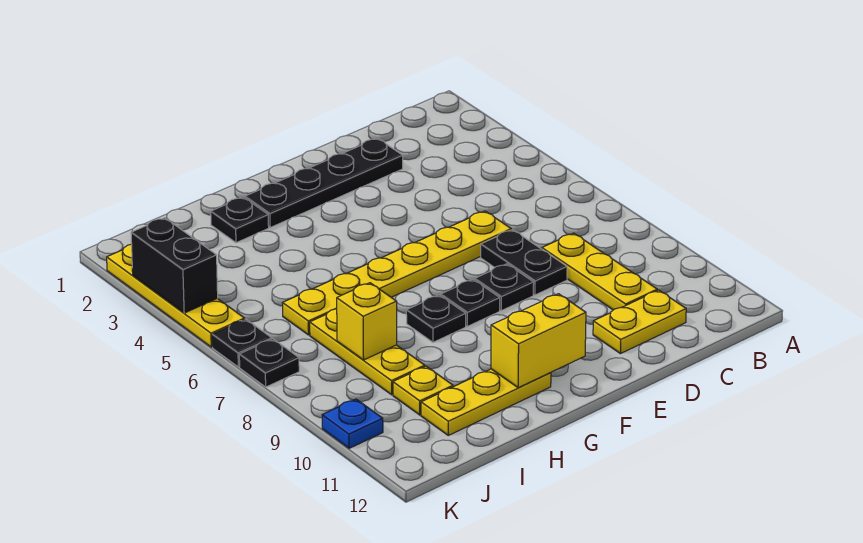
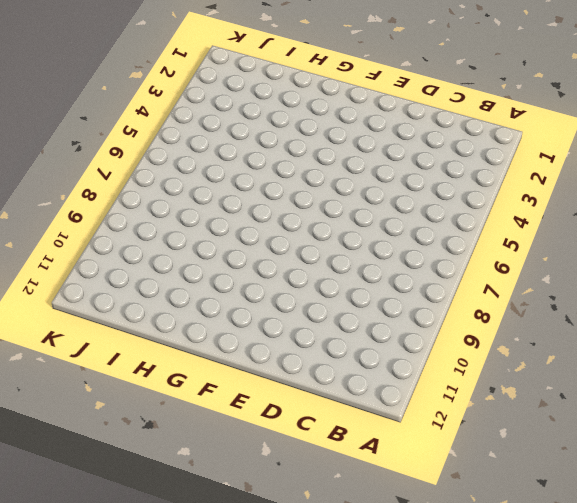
none -> yellow plate C8:C10 level 1
none -> yellow plate C11:D11 level 1
none -> black plate D2:G2 level 1

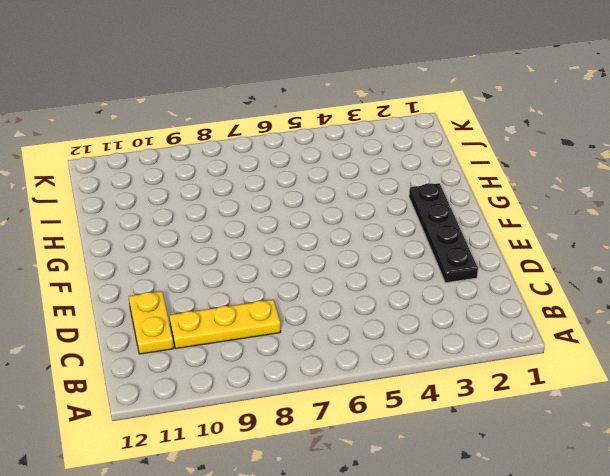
none -> yellow plate D6:I6 level 1
none -> black plate D7:D8 level 1
none -> black plate E8 level 1

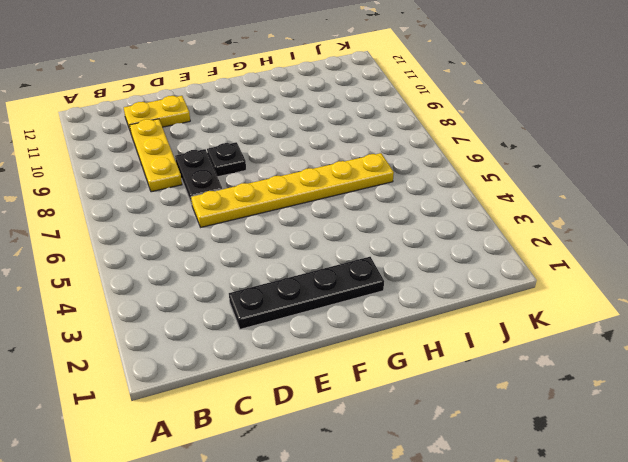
none -> black plate F8 level 1
none -> black plate G8 level 1
none -> yellow plate G11:I11 level 1

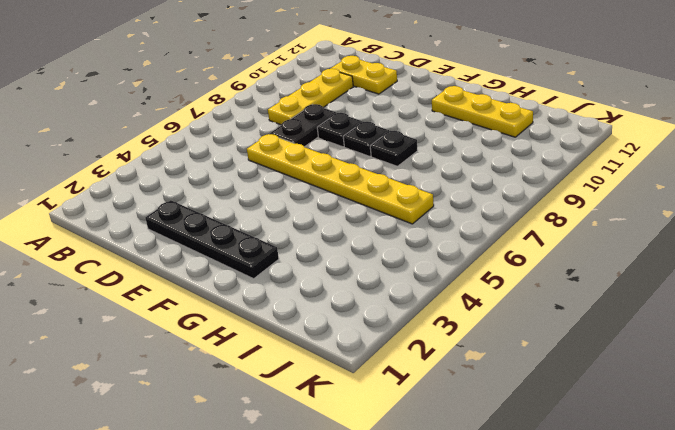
none -> black plate H2 level 1
none -> yellow plate I7:I9 level 1
none -> yellow plate I10 level 1

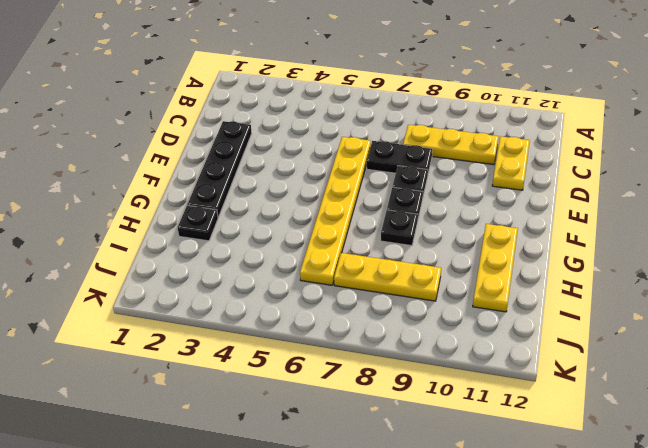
none -> yellow plate I10 level 1
none -> yellow plate K2:K5 level 1
none -> black plate K6 level 1

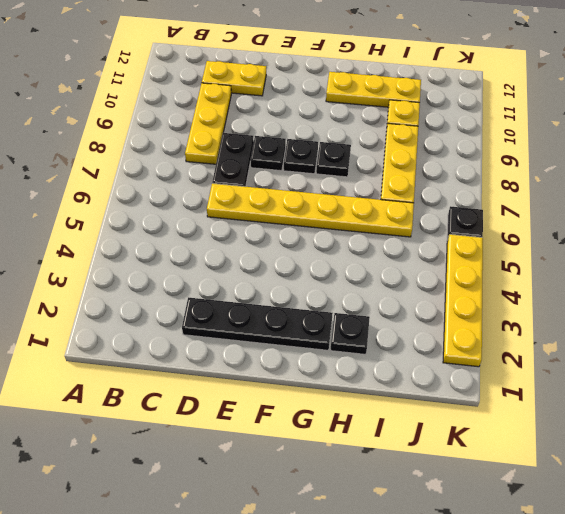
none -> black plate K7 level 1
none -> blue plate K10 level 1
none -> yellow brick F11:G11 level 2

